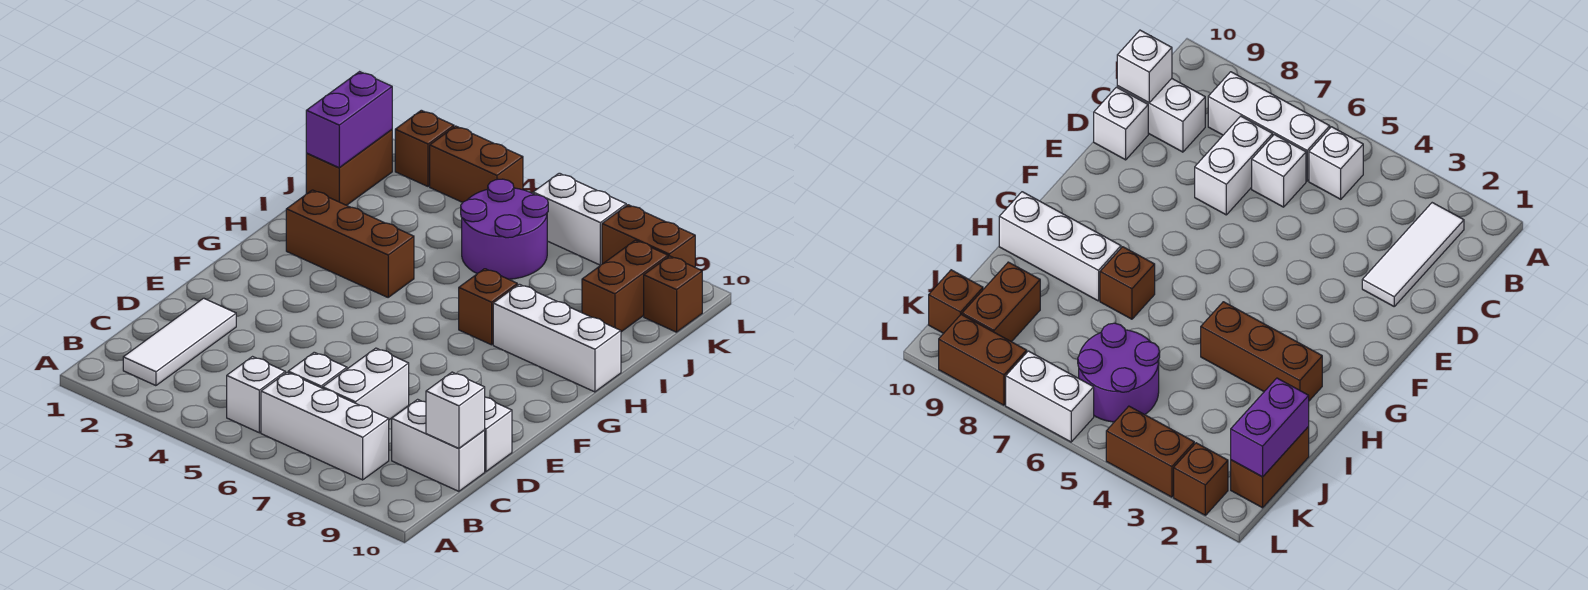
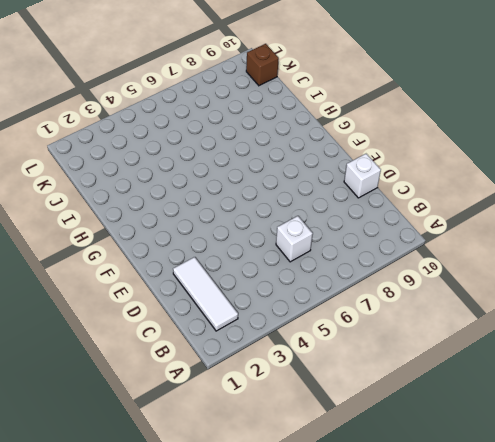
none -> white brick B5 level 1
none -> white brick B6:B8 level 1
none -> white brick C7:D7 level 1

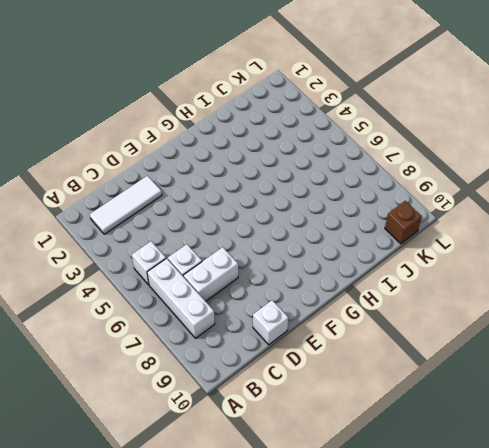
none -> white brick C9:C10 level 1
none -> brown brick H2:H4 level 1
none -> brown brick H7 level 1

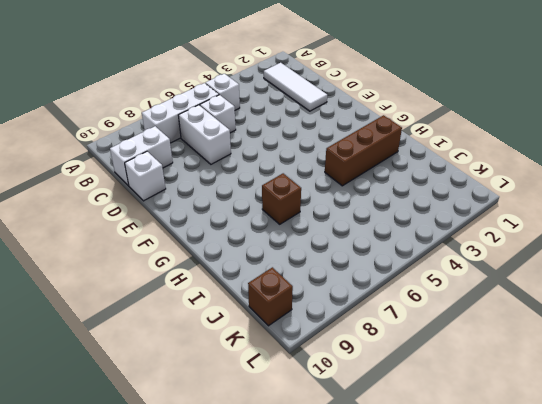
none -> white brick H8:H10 level 1
none -> brown brick J1:K1 level 1
none -> purple round brick J5:K6 level 1

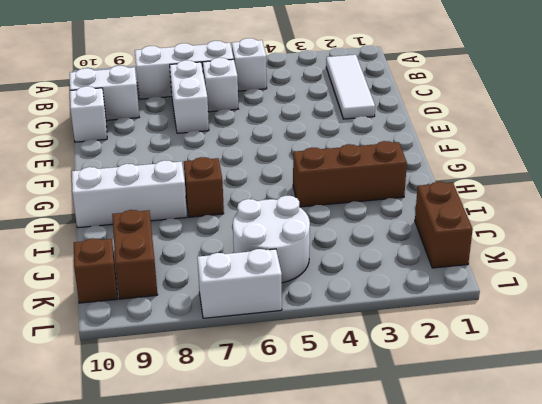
white round brick J5:K6 level 1 -> purple round brick J5:K6 level 1
none -> brown brick L2 level 1
none -> brown brick L3:L4 level 1
none -> brown brick L8:L9 level 1

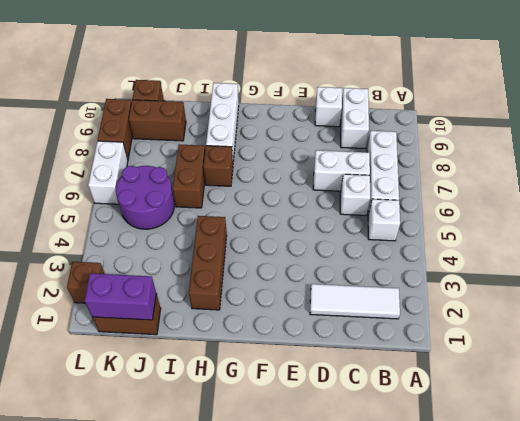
brown brick I6:I7 level 1 -> brown brick L3:L4 level 1
none -> white brick C10 level 2

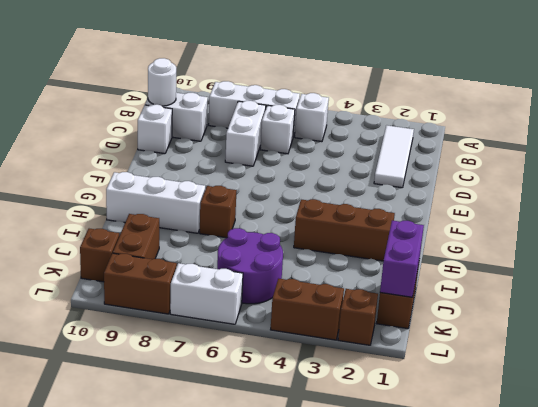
white round brick C10 level 2 -> white brick C10 level 2

